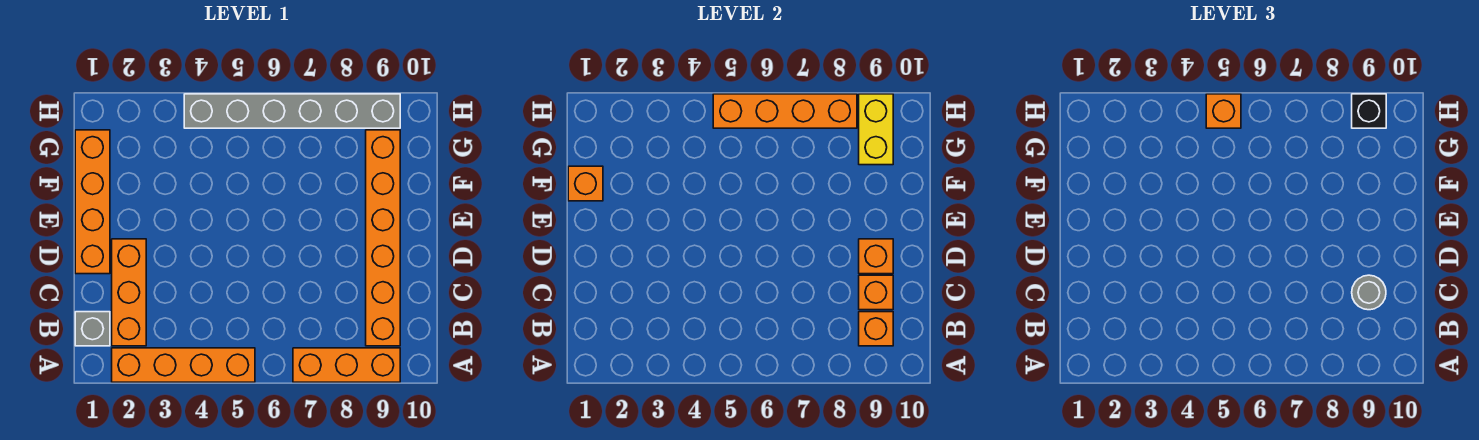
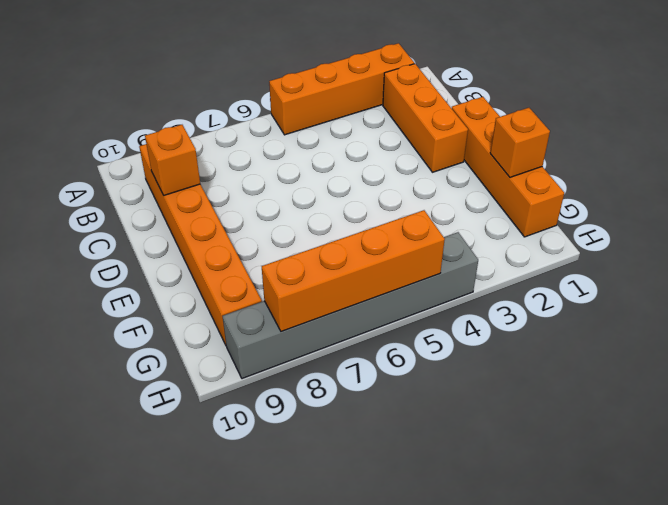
none -> orange brick A7:A9 level 1
none -> grey brick B1 level 1
none -> orange brick B9 level 2

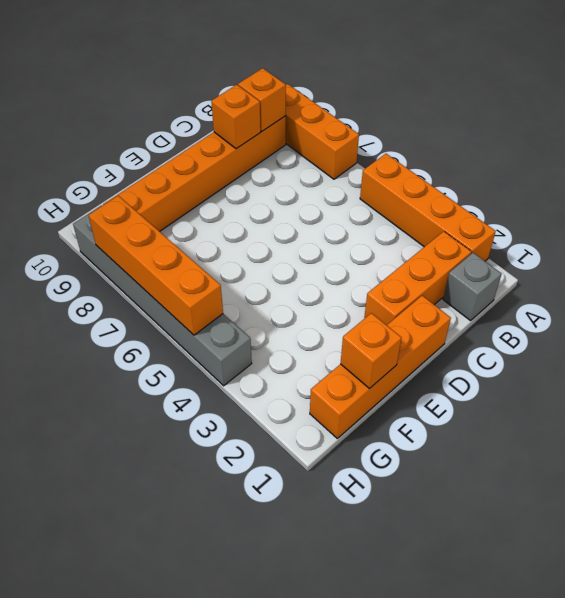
none -> orange brick D9 level 2
none -> yellow brick G9:H9 level 2
none -> grey round brick C9 level 3

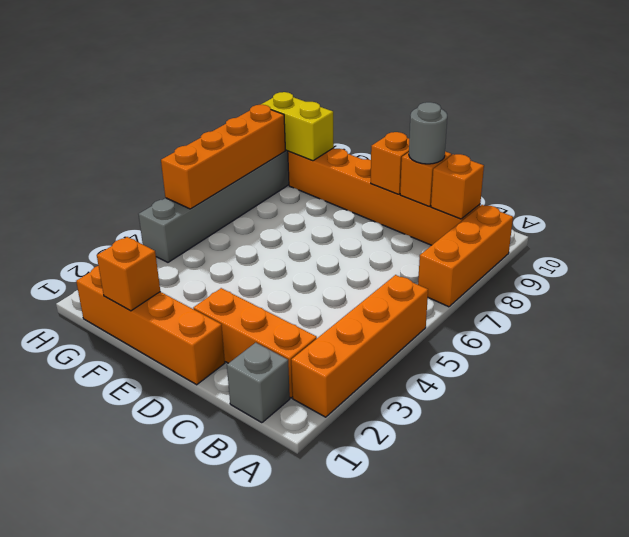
none -> orange brick H5 level 3
none -> black brick H9 level 3

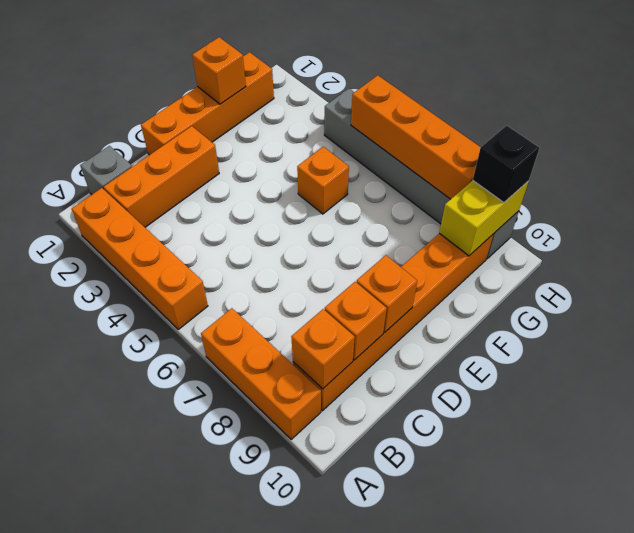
orange brick F5 level 1 -> orange brick H5 level 3
none -> grey round brick C9 level 3

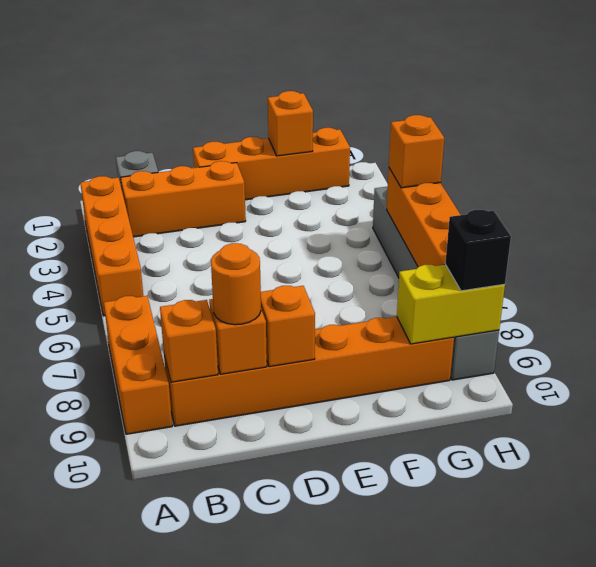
orange round brick C9 level 3 -> grey round brick C9 level 3

